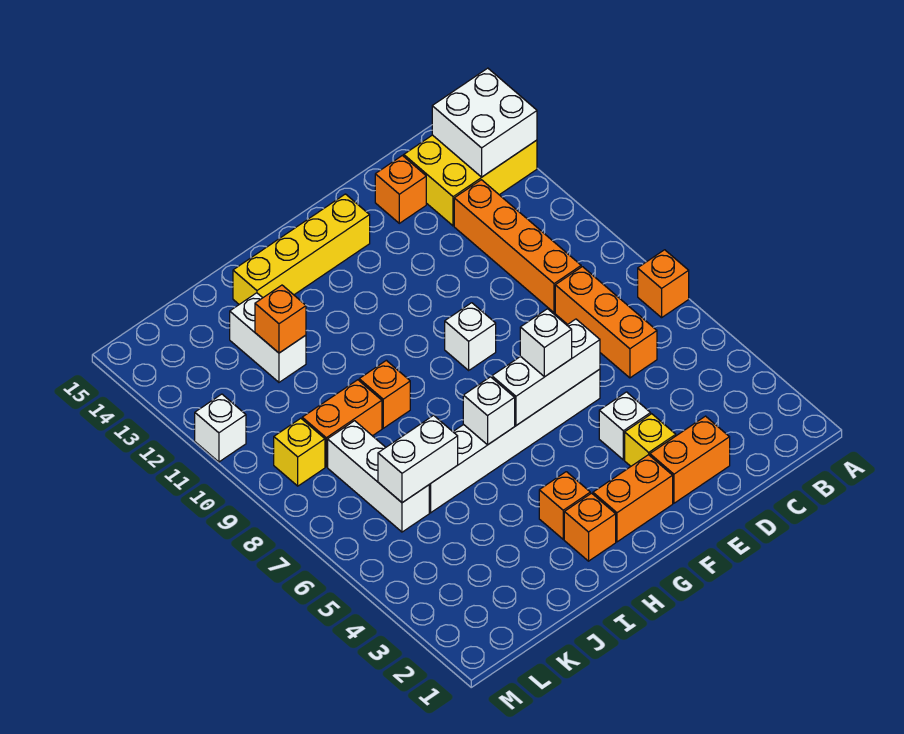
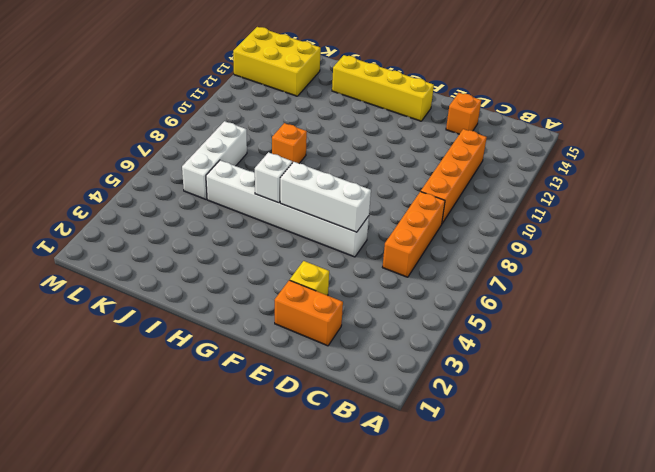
yellow brick K13:M14 level 1 -> yellow brick A13:C14 level 1
none -> orange brick A7 level 1
none -> white brick E4 level 1
none -> orange brick F2:G2 level 1

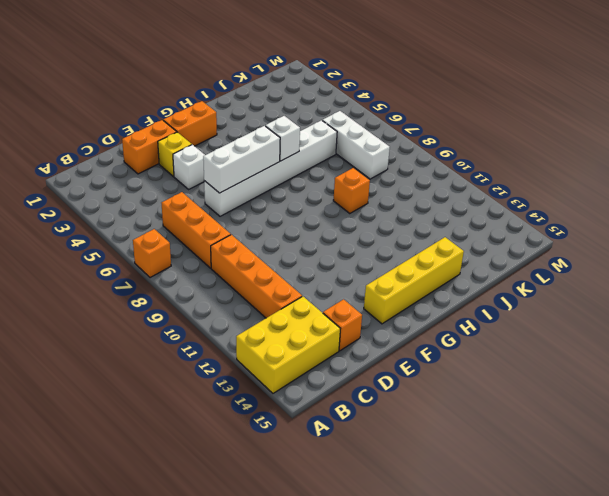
none -> white brick F9 level 1
none -> orange brick H2 level 1
none -> orange brick H3 level 1

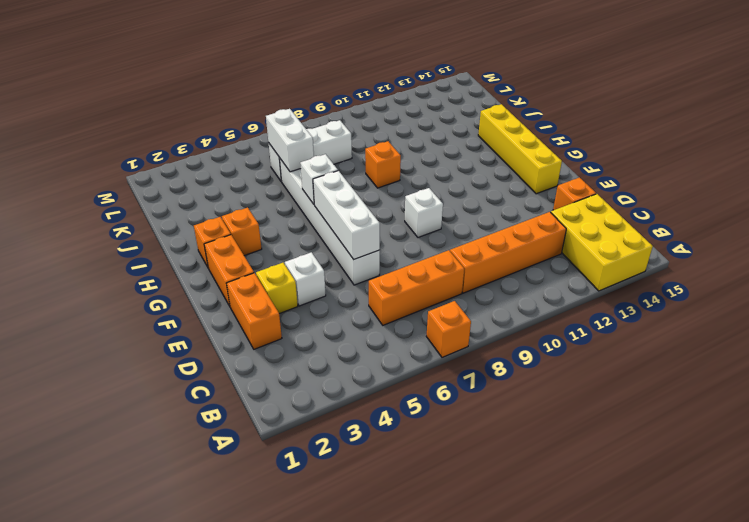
none -> orange brick J9:K9 level 1
none -> white brick J12:J13 level 1
none -> yellow brick L9 level 1

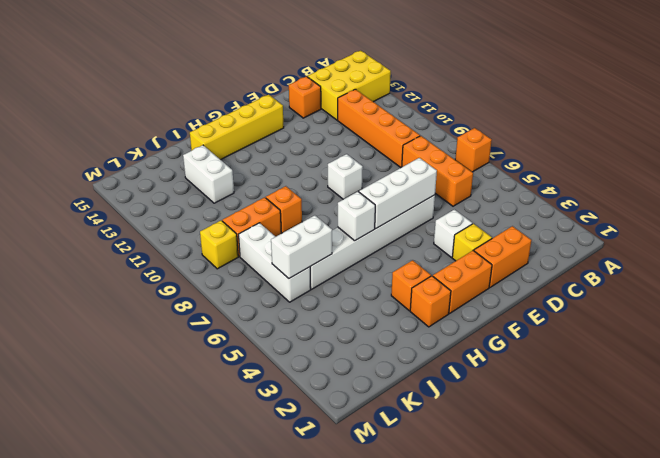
none -> white brick M11 level 1
none -> white brick A13:B14 level 2
none -> orange brick J12 level 2

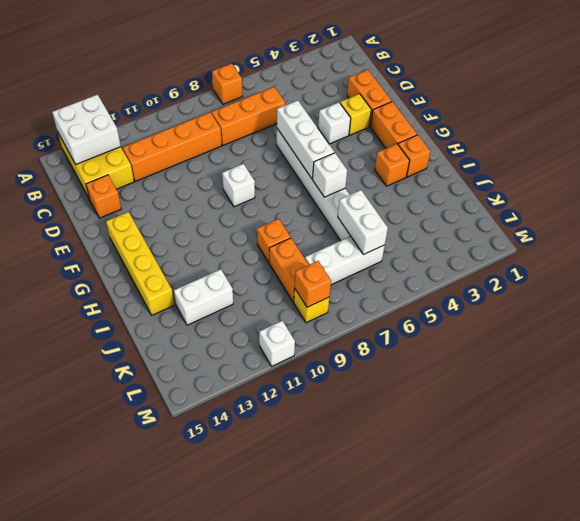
orange brick L9 level 2 -> orange brick J12 level 2
none -> white brick F6 level 3

